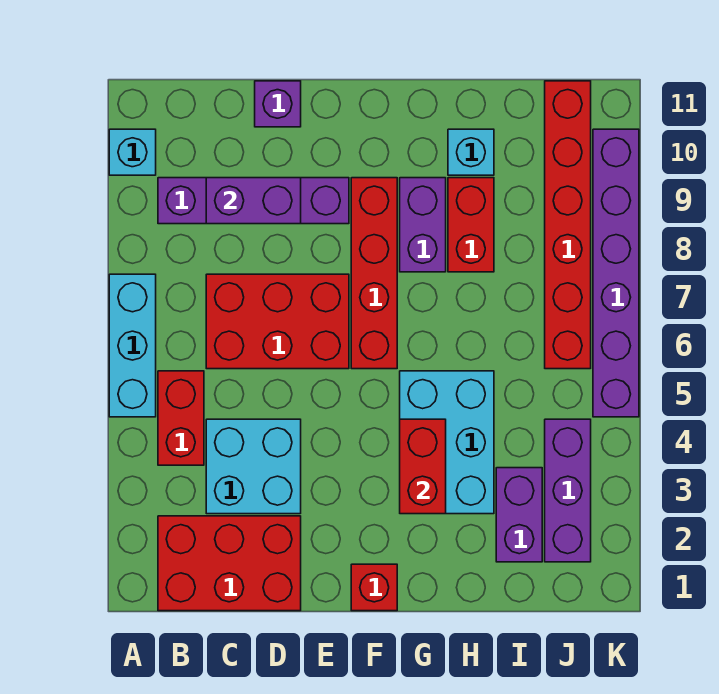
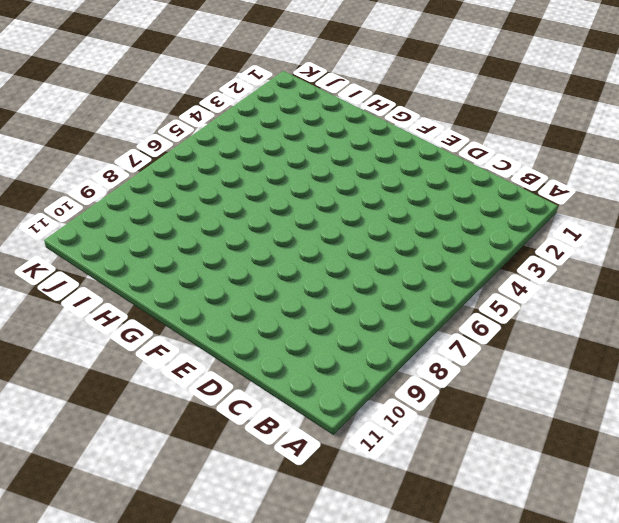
none -> cyan brick A5:A7 level 1
none -> cyan brick A10 level 1
none -> red brick B1:D2 level 1

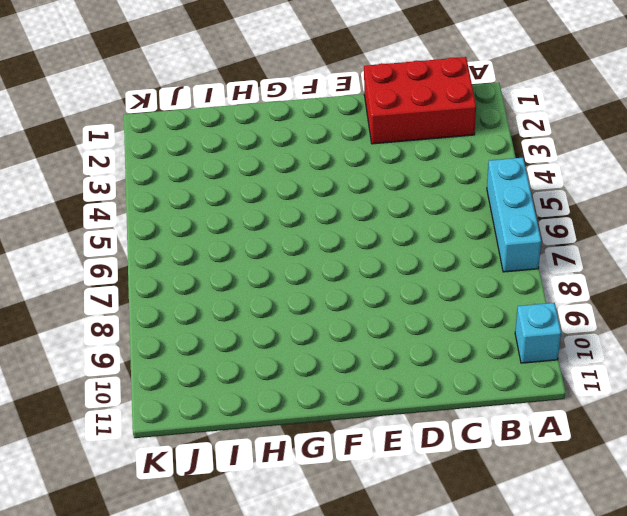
none -> red brick B4:B5 level 1
none -> purple brick B9:E9 level 1
none -> cyan brick C3:D4 level 1

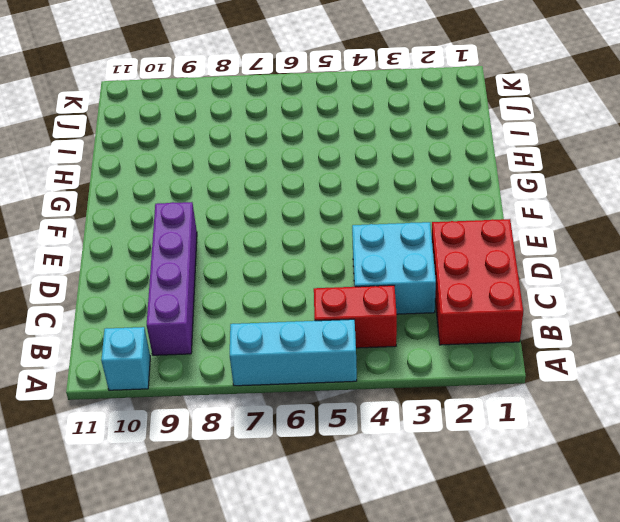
none -> red brick C6:E7 level 1
none -> purple brick D11 level 1
none -> red brick F1 level 1

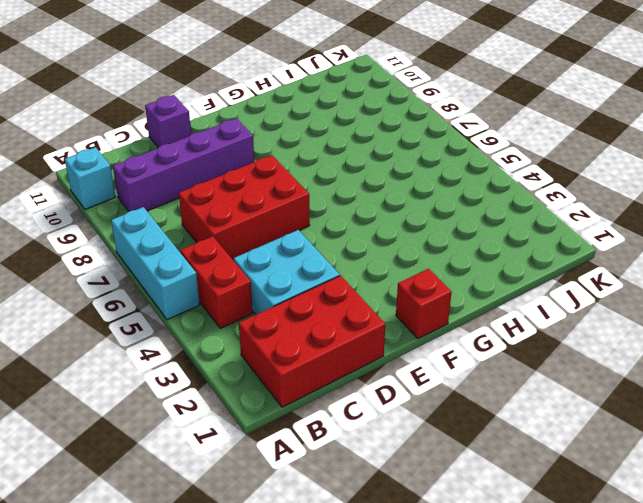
none -> red brick F6:F9 level 1
none -> cyan brick G3:H5 level 1
none -> purple brick G8:G9 level 1

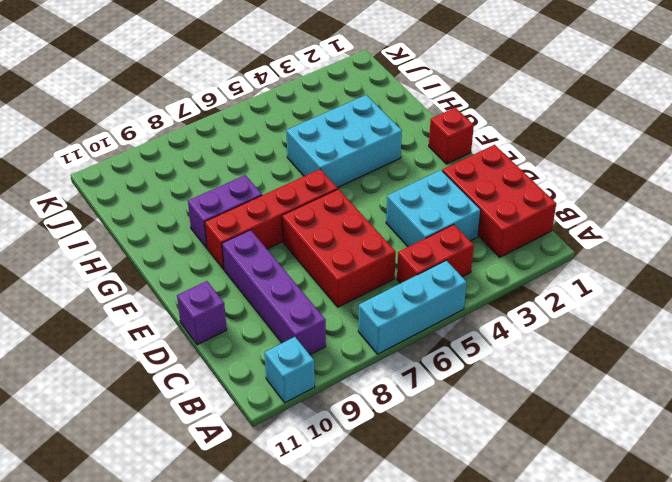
none -> red brick H8:H9 level 1
none -> cyan brick H10 level 1
none -> purple brick I2:I3 level 1

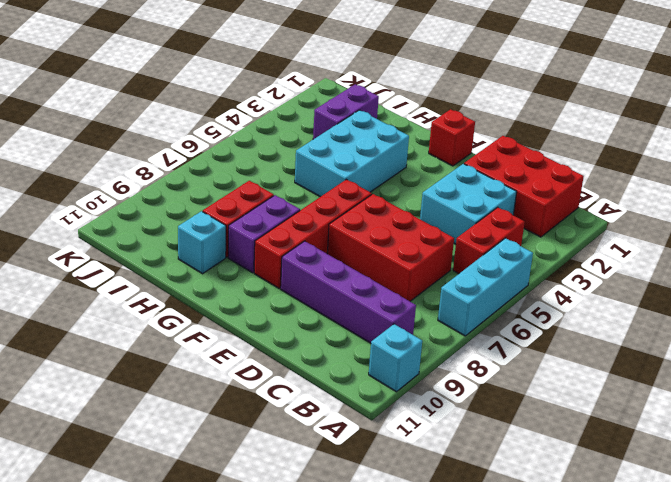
none -> purple brick D11 level 1
none -> purple brick J2:J4 level 1
none -> red brick J6:J11 level 1

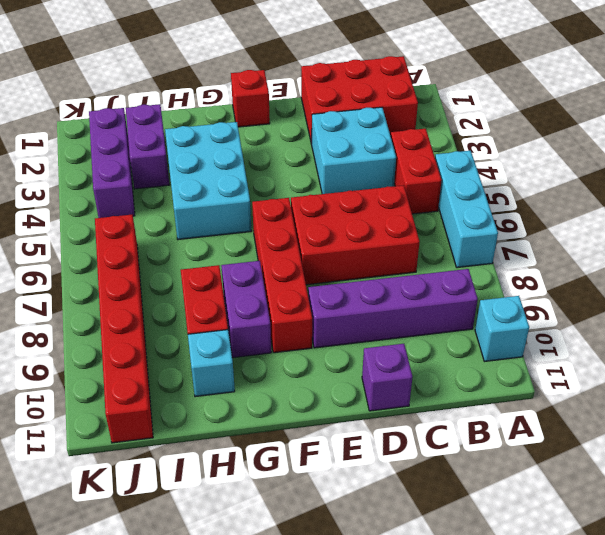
none -> purple brick K5:K10 level 1
none -> purple brick C9:D9 level 2
none -> red brick G3:G4 level 2

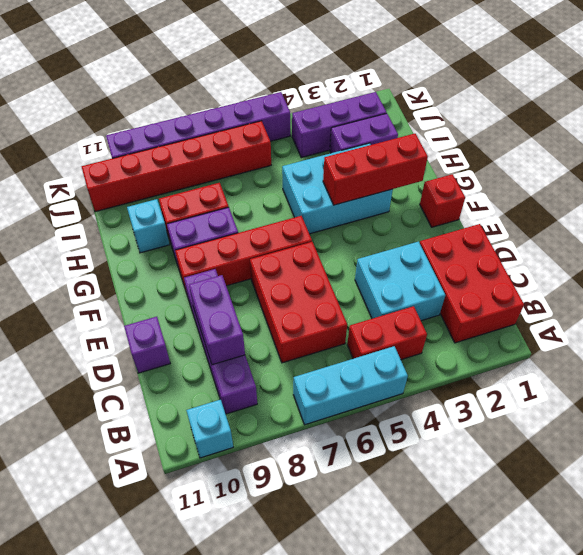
red brick G2:G4 level 2 -> red brick G3:G4 level 2

